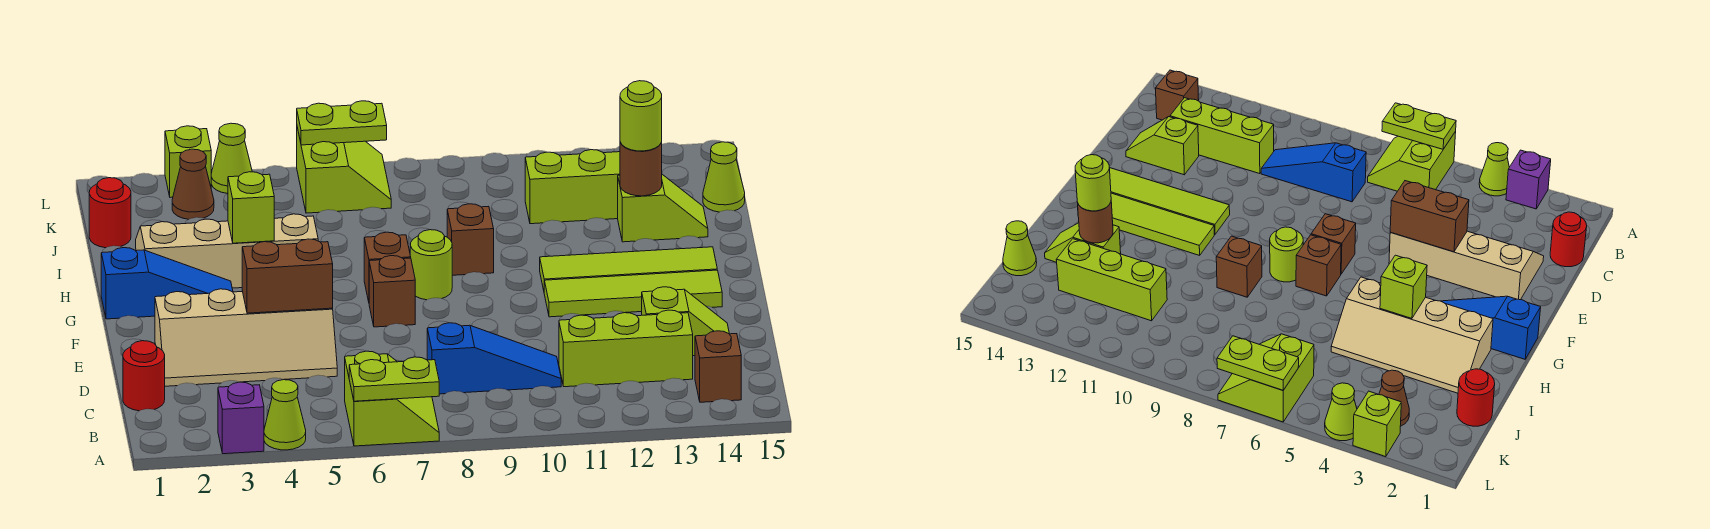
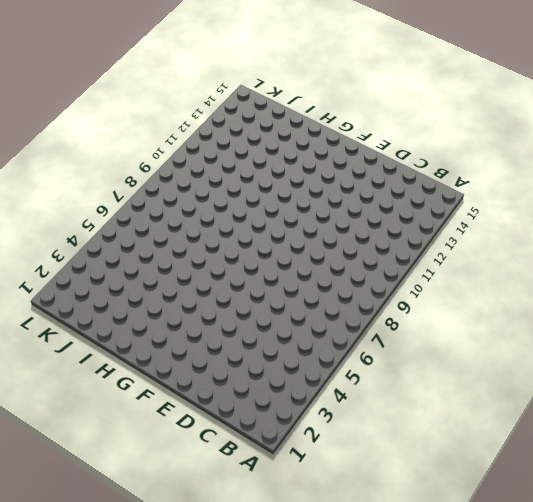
none -> purple brick A3 level 1
none -> lime cone A4 level 1
none -> lime slope A6:B7 level 1 top 6
none -> brown brick B14 level 1

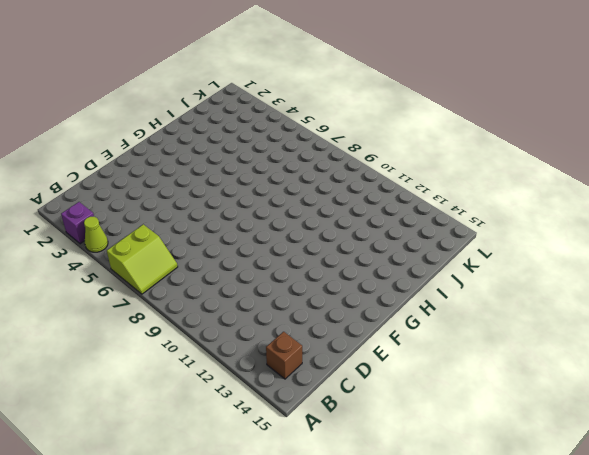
none -> red round brick C1 level 1
none -> blue slope C8:C10 level 1 top 8
none -> lime brick C11:C13 level 1
none -> tan slope D2:E5 level 1 top E

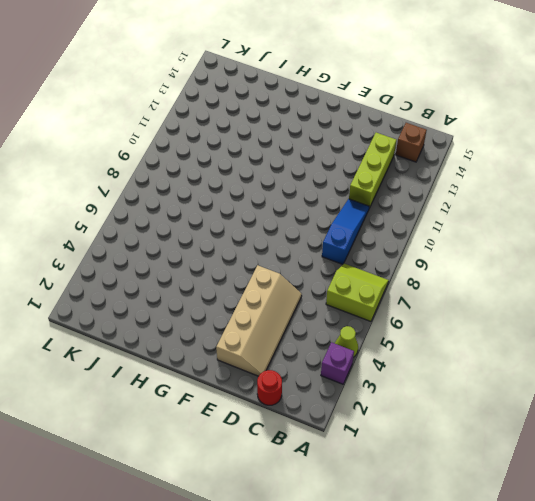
none -> lime slope D13:D14 level 1 top 13
none -> brown brick F7 level 1
none -> lime tile F11:F14 level 1
none -> blue slope G1:G3 level 1 top 1

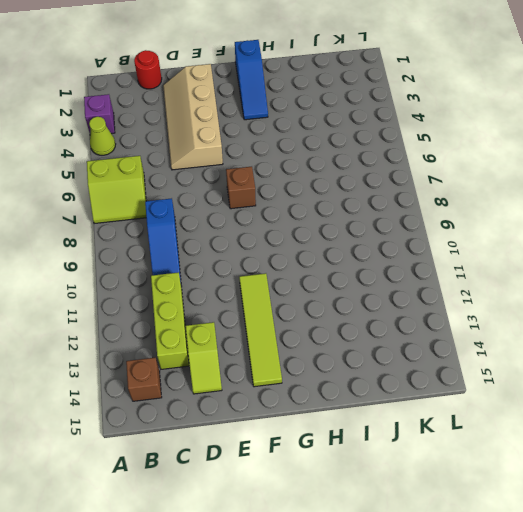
none -> brown brick G7 level 1
none -> lime round brick G8 level 1
none -> lime tile G11:G14 level 1
none -> tan slope H2:I5 level 1 top H

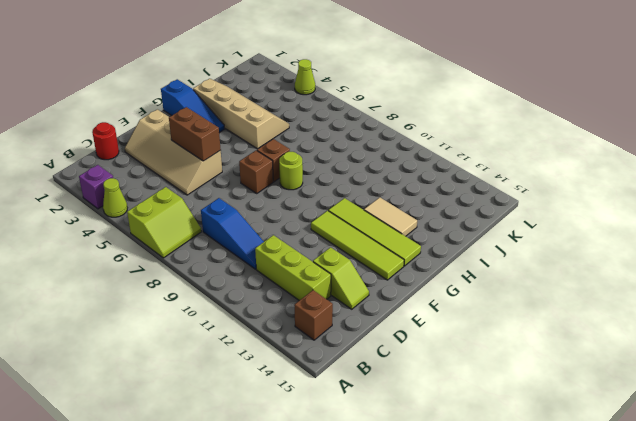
tan tile H12:H13 level 1 -> none
none -> brown brick H9 level 1
none -> lime slope I13:I14 level 1 top 13
none -> red round brick J1 level 1
none -> lime brick J11:J13 level 1

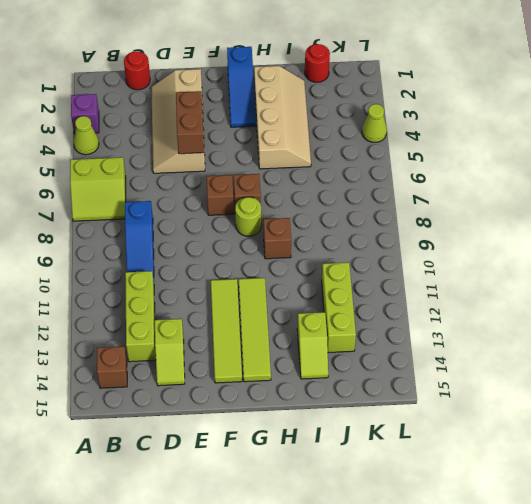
none -> lime cone J15 level 1
none -> brown cone K3 level 1
none -> lime slope K6:L7 level 1 top 6
none -> lime brick L3 level 1

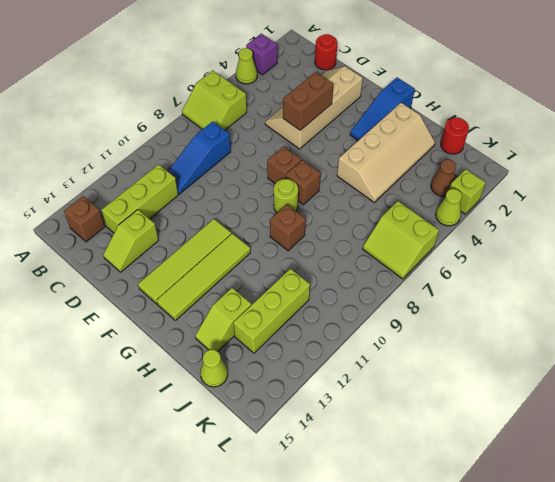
none -> lime plate A6:A7 level 2
none -> lime brick H4 level 2
none -> brown round brick I13 level 2
none -> lime plate L6:L7 level 2

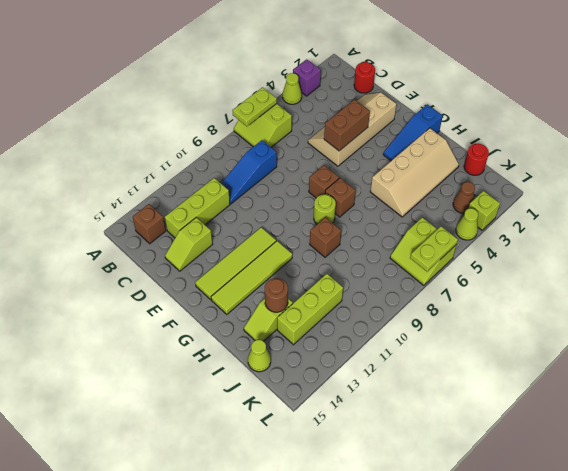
none -> lime brick H4 level 2
none -> lime round brick I13 level 3

